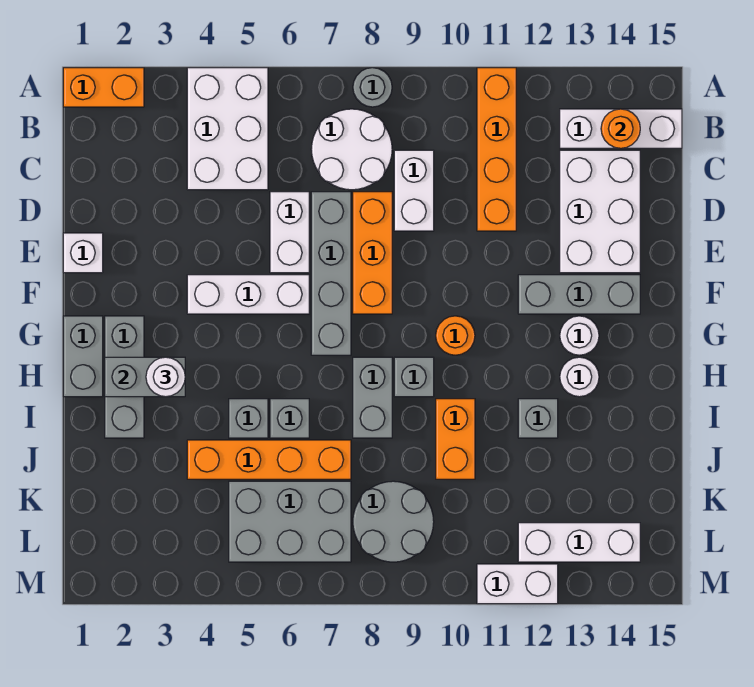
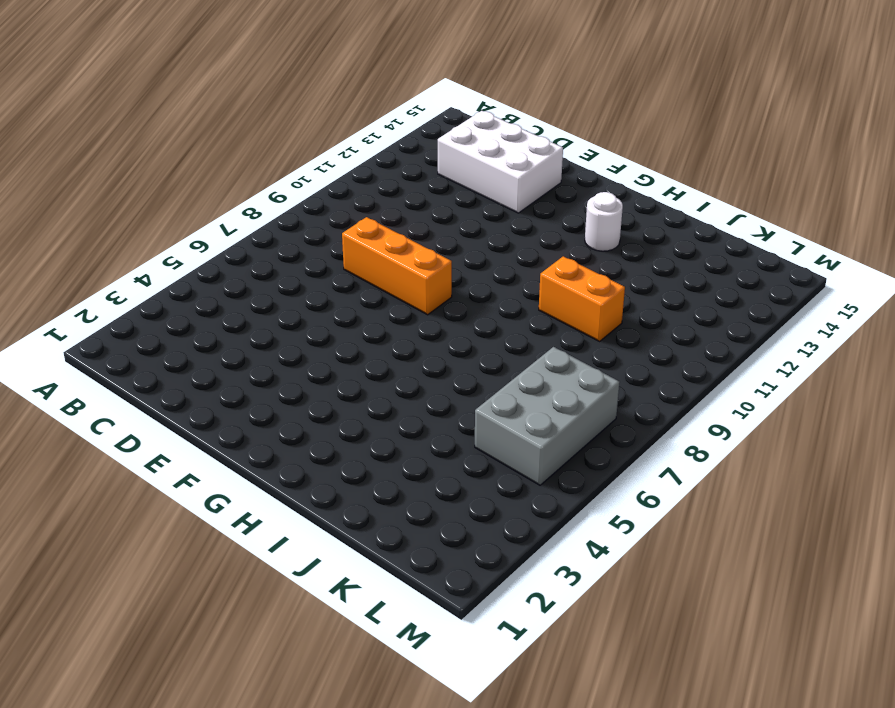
none -> orange brick A1:A2 level 1
none -> white brick A4:C5 level 1
none -> grey round brick A8 level 1
none -> orange brick A11:D11 level 1

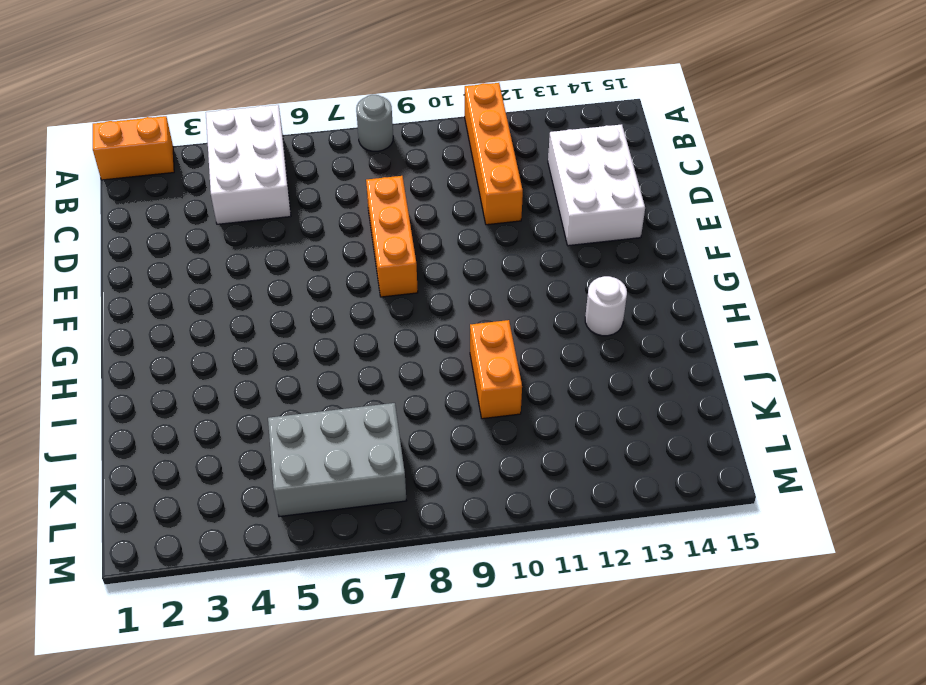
none -> white round brick B7:C8 level 1
none -> white brick B13:B15 level 1
none -> white brick C9:D9 level 1
none -> white brick D6:E6 level 1

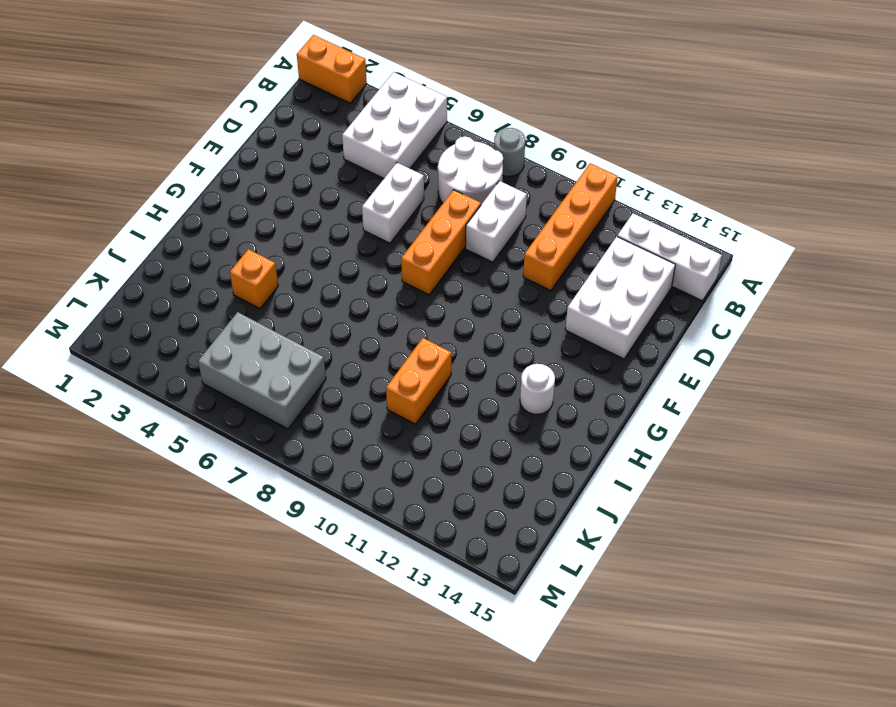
orange brick I4 level 1 -> none
none -> grey brick D7:G7 level 1
none -> white brick E1 level 1
none -> white brick F4:F6 level 1
none -> grey brick F12:F14 level 1

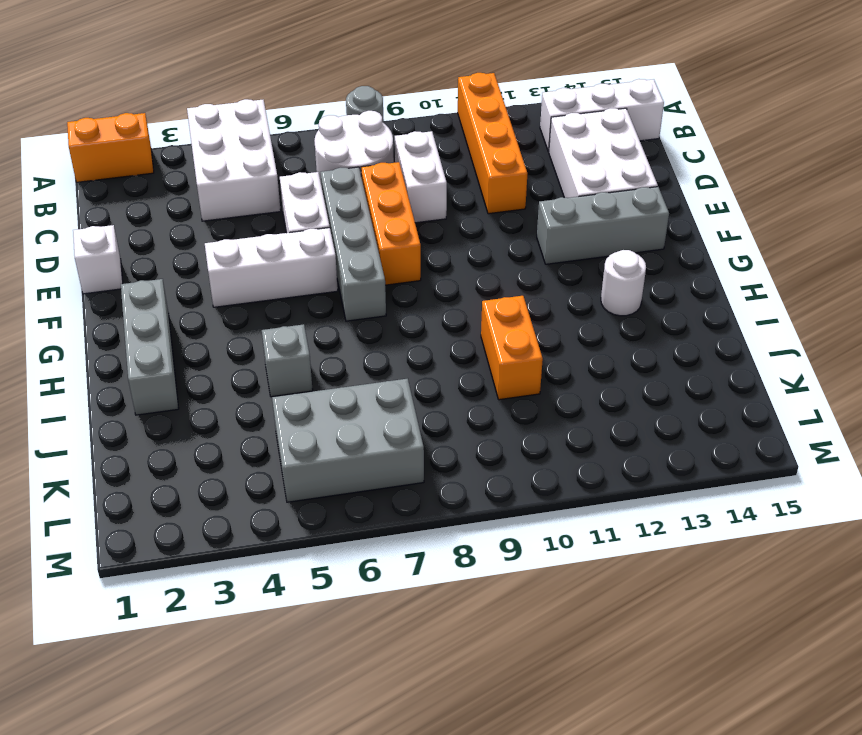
none -> grey brick G1:H1 level 1
none -> orange round brick G10 level 1
none -> white round brick G13 level 1
none -> grey brick H8:I8 level 1

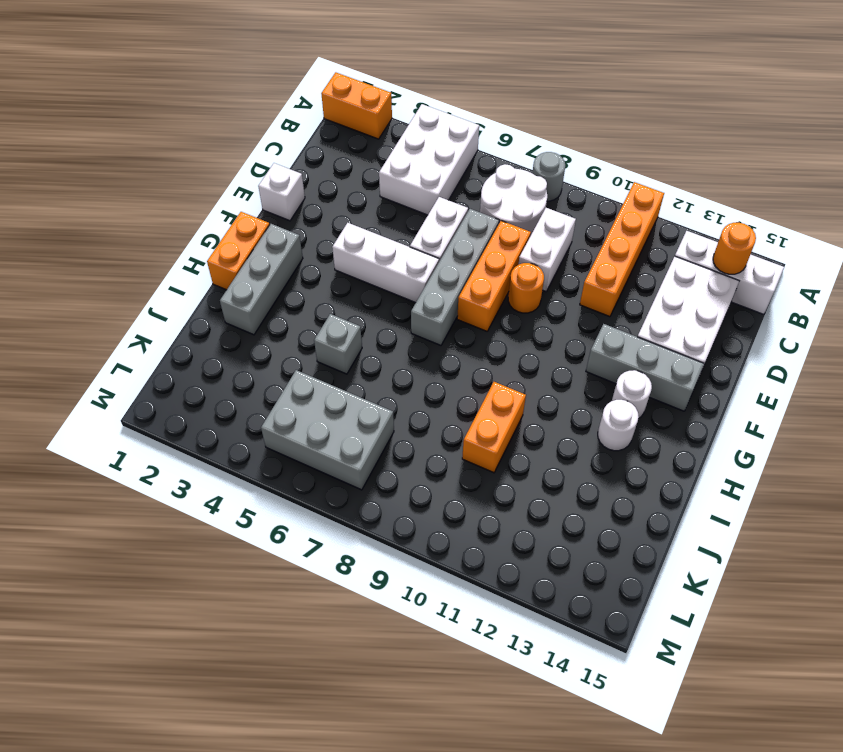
orange round brick E9 level 1 -> orange round brick G10 level 1
orange brick G1:H1 level 1 -> grey brick G1:H1 level 1
none -> grey brick H8:I8 level 1
none -> grey brick H9 level 1
none -> grey brick I6 level 1
none -> grey brick I12 level 1

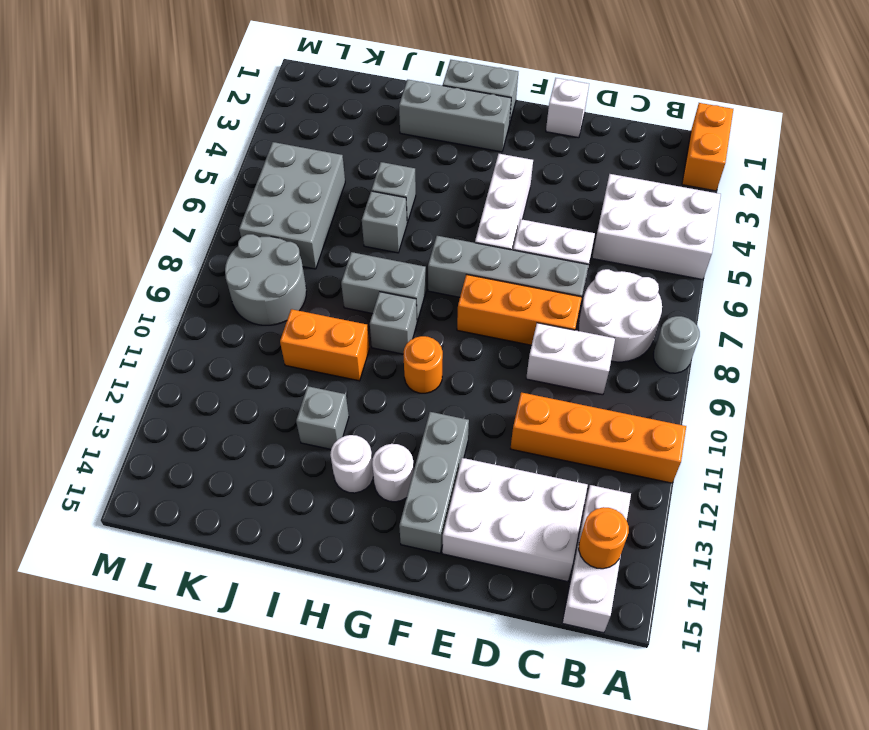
none -> orange brick J4:J7 level 1
none -> white brick L12:L14 level 1
none -> white brick M11:M12 level 1
none -> grey brick H2:H3 level 2

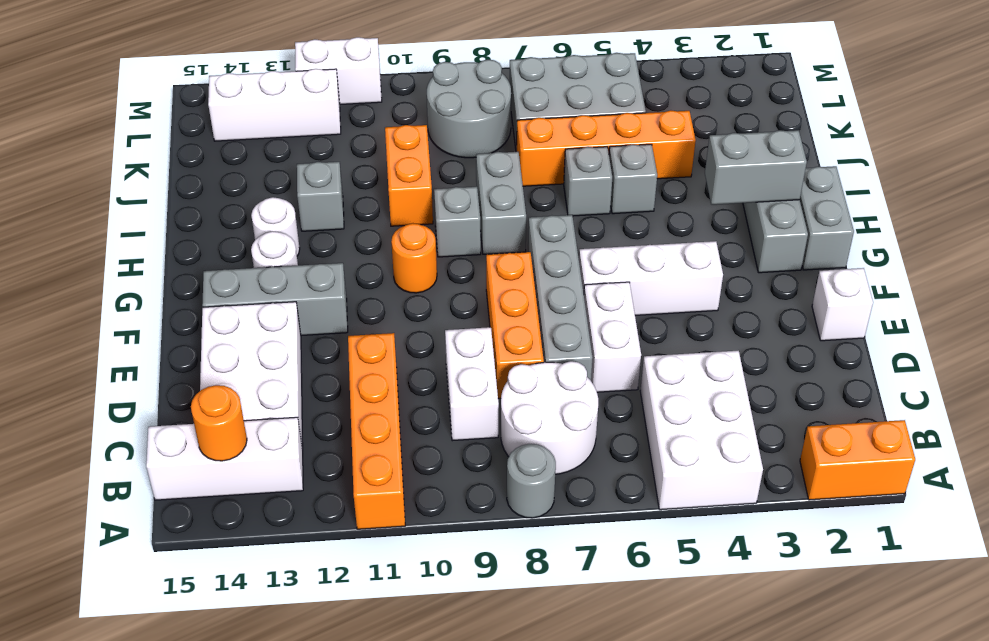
none -> white round brick H3 level 3

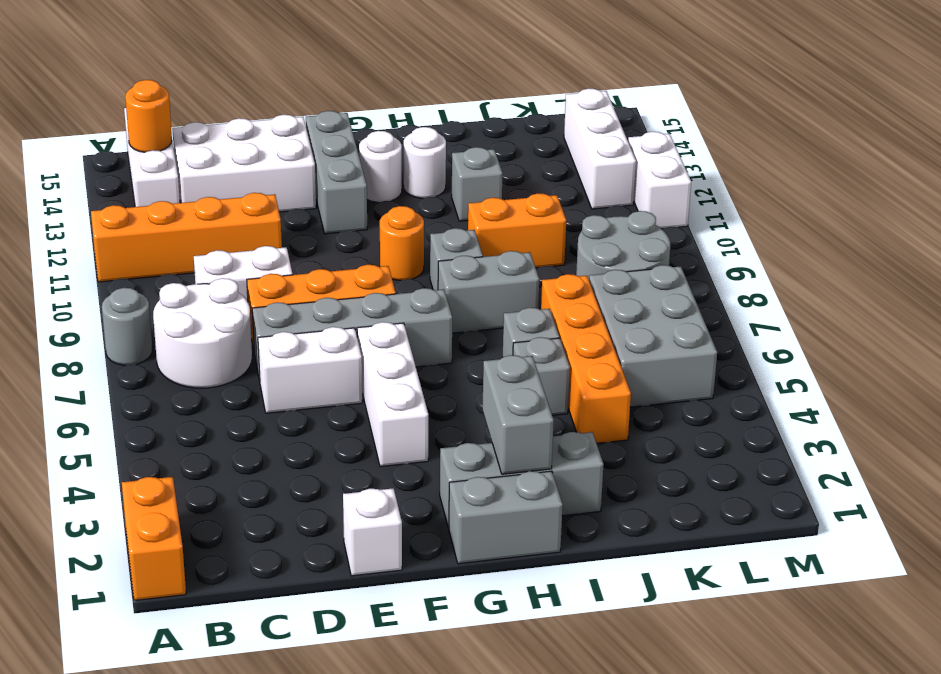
none -> white brick A4:C5 level 1
none -> white round brick H3 level 3

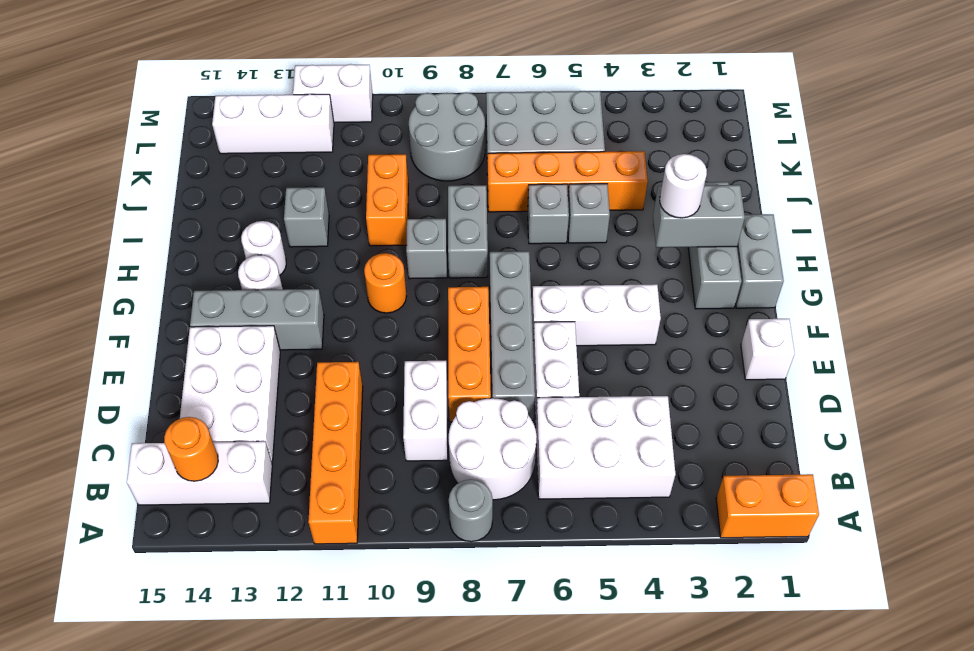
white brick B4:C6 level 1 -> white brick A4:C5 level 1

